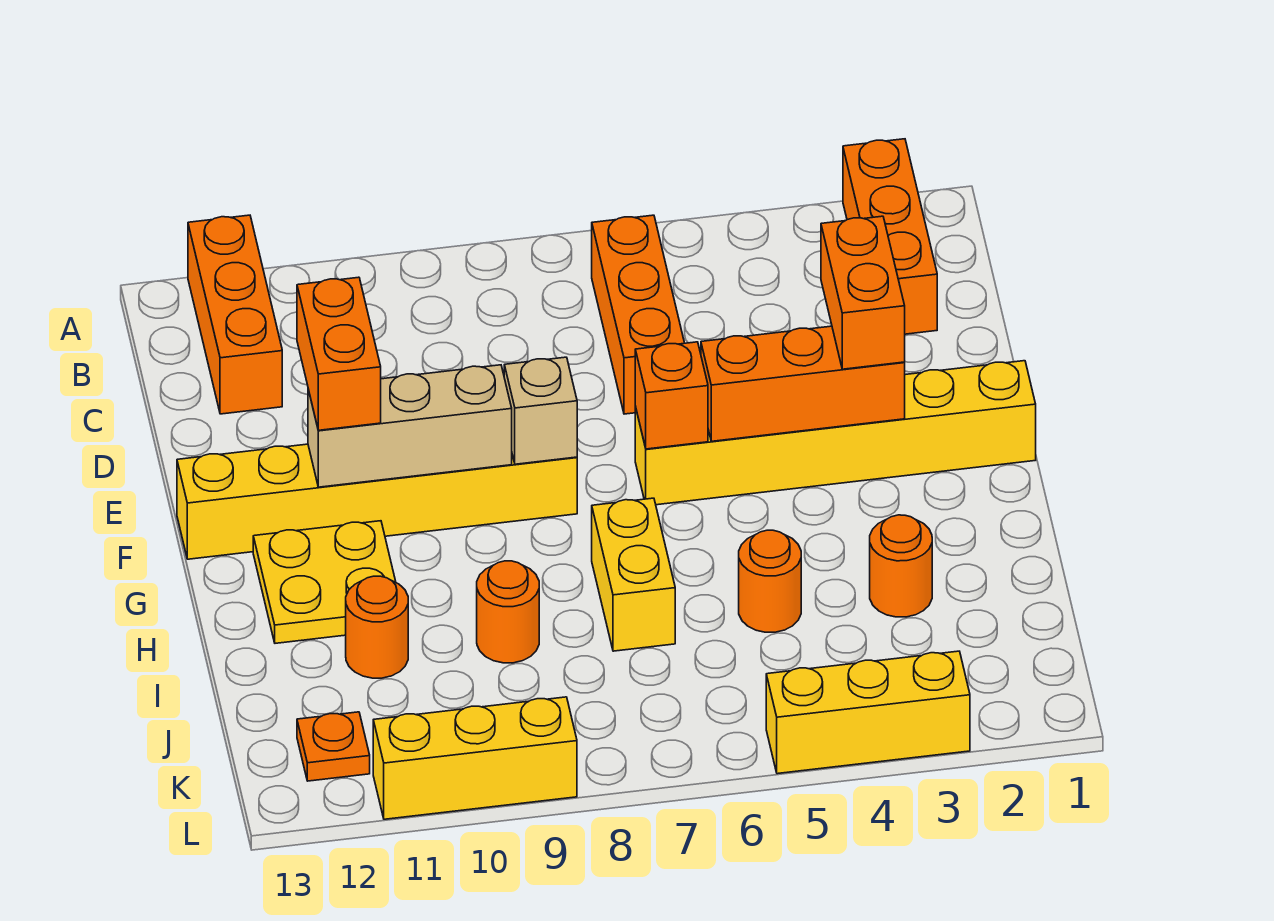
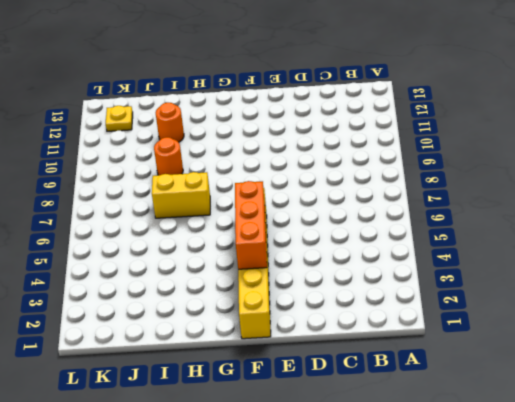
yellow plate K12 level 1 -> orange plate K12 level 1
none -> orange brick A2:C2 level 1
none -> orange brick A12:C12 level 1
none -> orange brick B6:D6 level 1

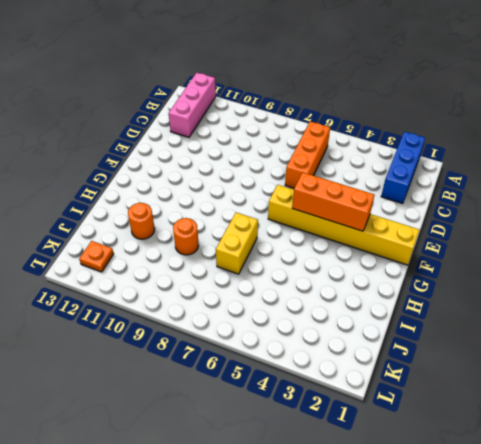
blue brick A2:C2 level 1 -> orange brick A2:C2 level 1
pink brick A12:C12 level 1 -> orange brick A12:C12 level 1
none -> yellow brick F8:F13 level 1
none -> yellow plate G11:H12 level 1
none -> orange round brick I3 level 1

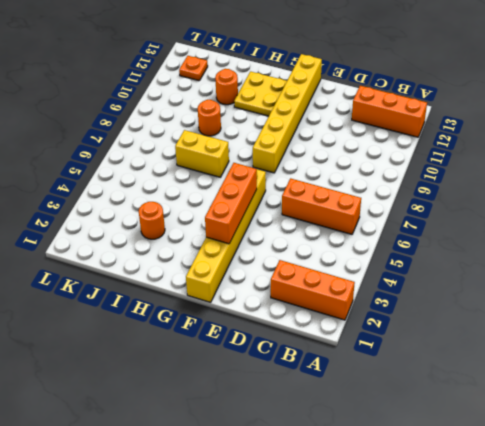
none -> orange round brick I5 level 1
none -> yellow brick L3:L5 level 1
none -> yellow brick L9:L11 level 1

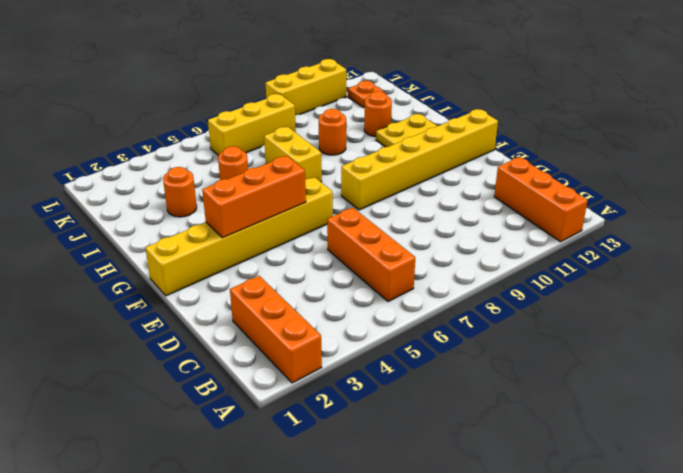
yellow brick K6:K8 level 1 -> yellow brick L3:L5 level 1
none -> orange brick F6 level 2
none -> tan brick F8 level 2
none -> tan brick F9:F11 level 2

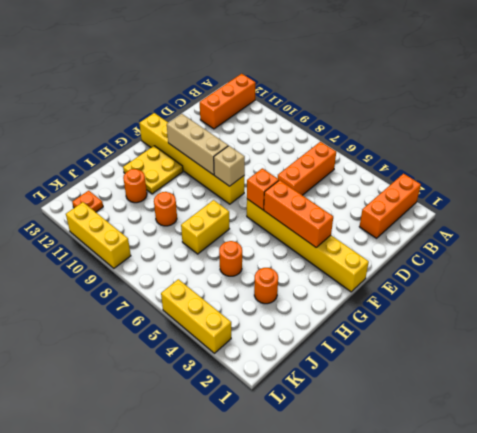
none -> orange brick E3:F3 level 3
none -> orange brick E11:F11 level 3

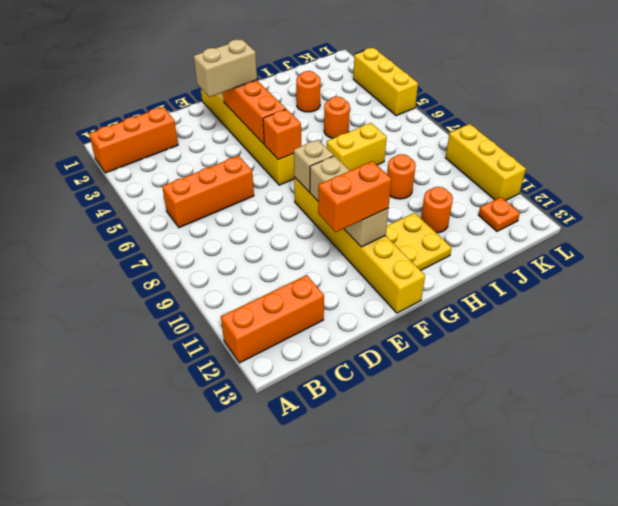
tan brick E3:F3 level 3 -> orange brick E3:F3 level 3

